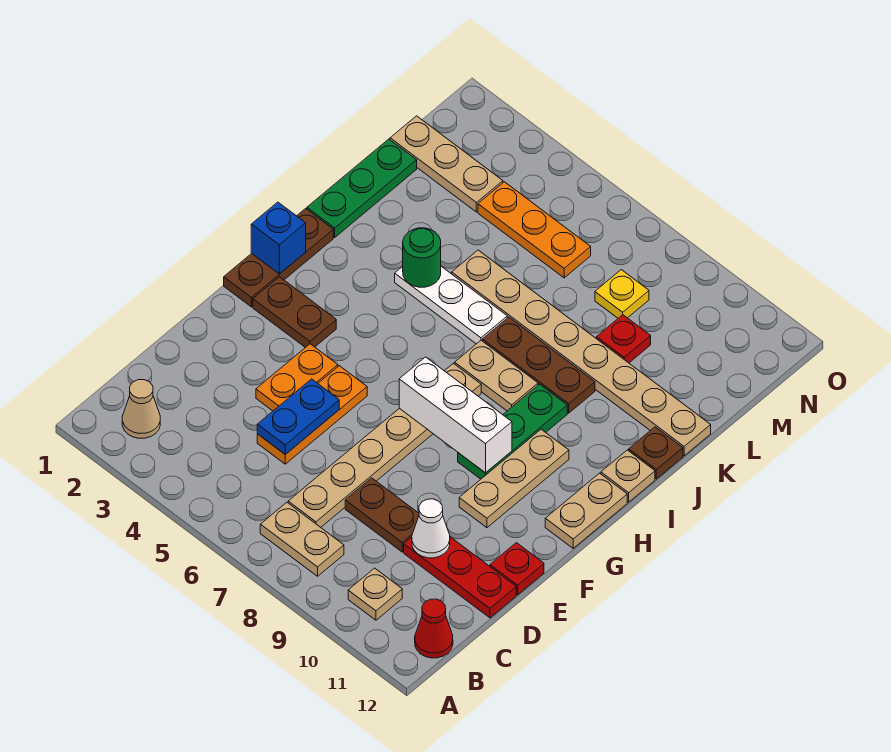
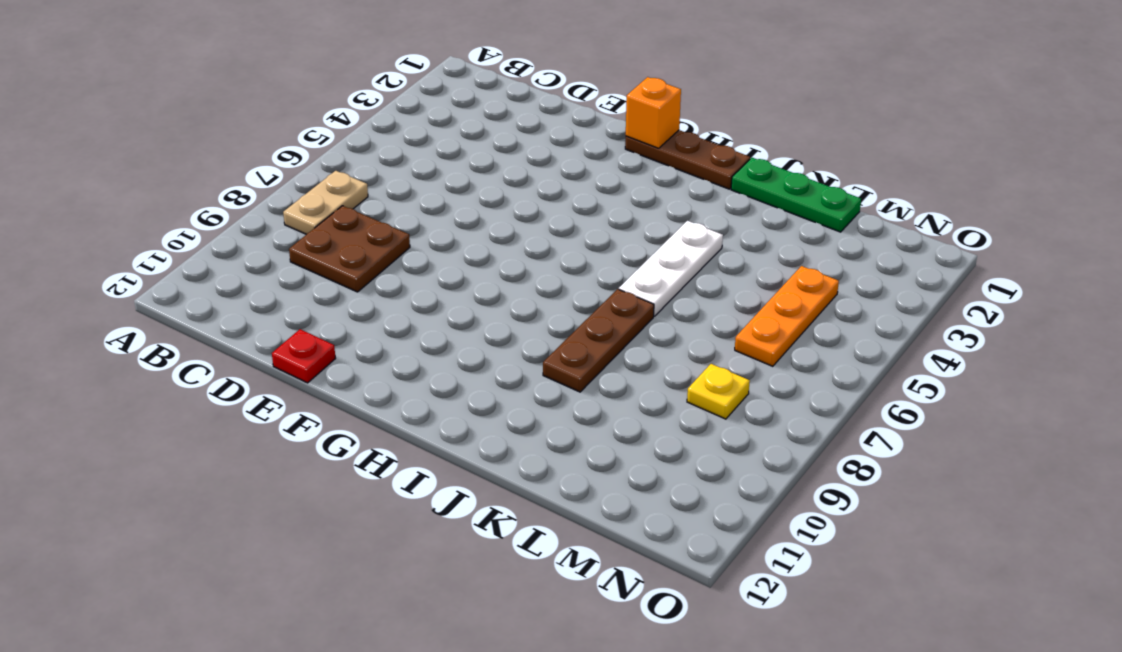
brown plate C8:D9 level 1 -> brown plate D8:D9 level 1
orange brick G1 level 2 -> none
none -> tan cone B2 level 1
none -> tan plate B10 level 1
none -> red cone B12 level 1
none -> tan plate C7:H7 level 1

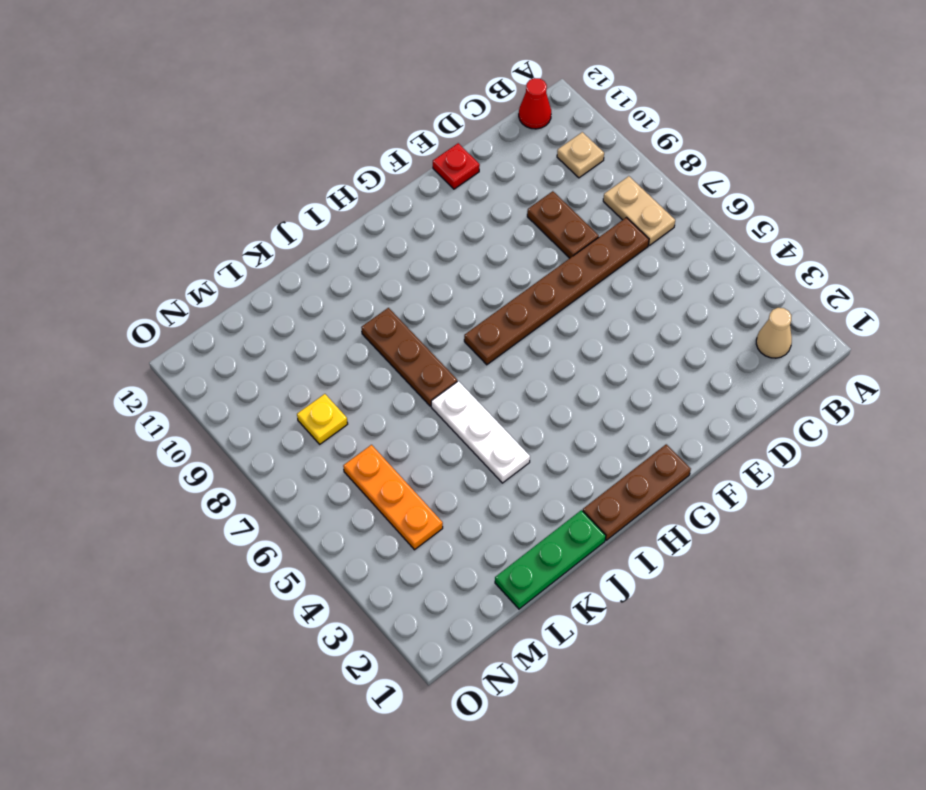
brown plate C7:H7 level 1 -> tan plate C7:H7 level 1
none -> orange plate D5:F5 level 1
none -> red plate D10:D12 level 1
none -> orange plate E4:F4 level 1
none -> tan plate F10:H10 level 1

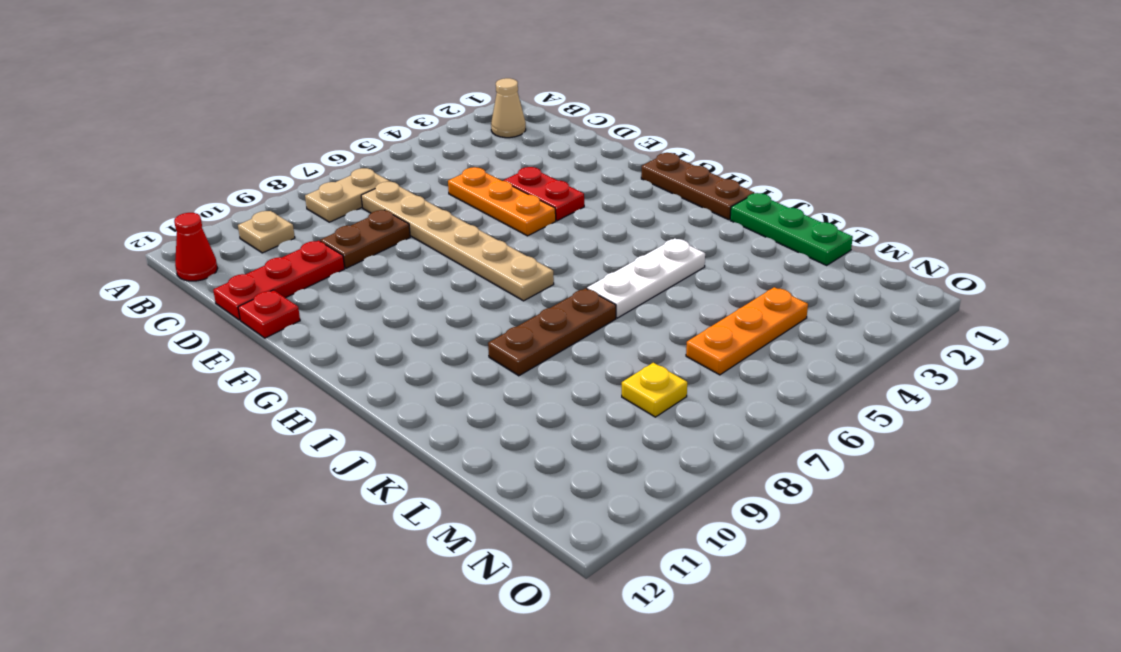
red plate E4:F4 level 1 -> orange plate E4:F4 level 1
none -> tan plate F10:H10 level 1
none -> brown plate G2:G3 level 1
none -> green plate G9:I9 level 1
none -> tan plate G12:H12 level 1

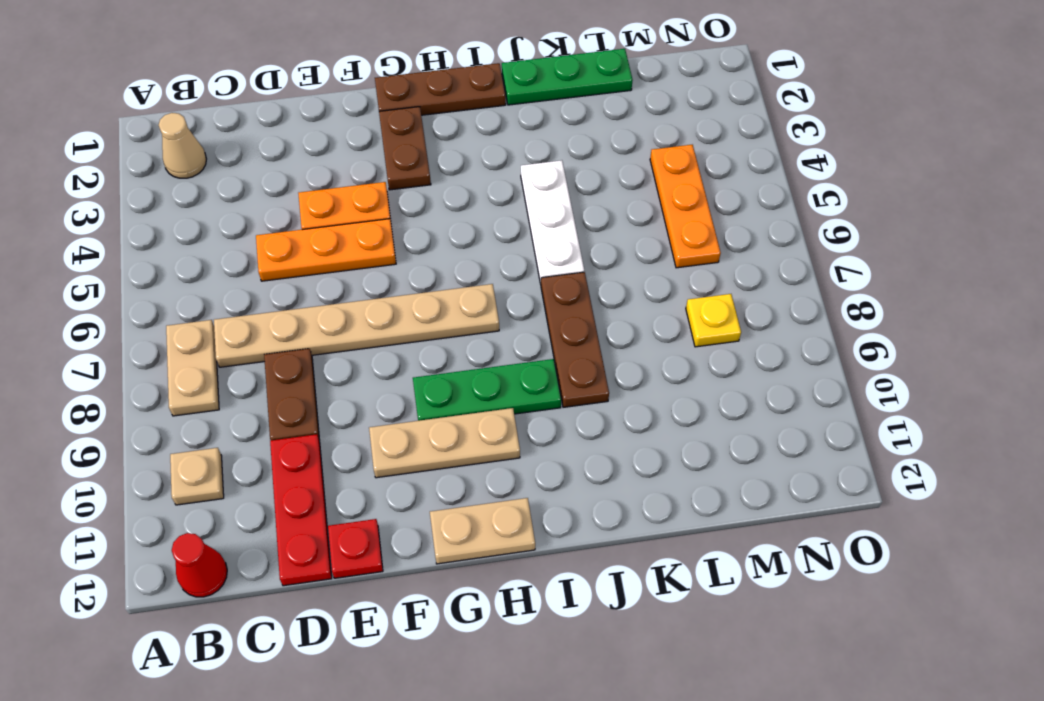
none -> tan plate I7:I8 level 1
none -> tan plate I12 level 1
none -> brown plate J12 level 1
none -> tan plate K5:K12 level 1

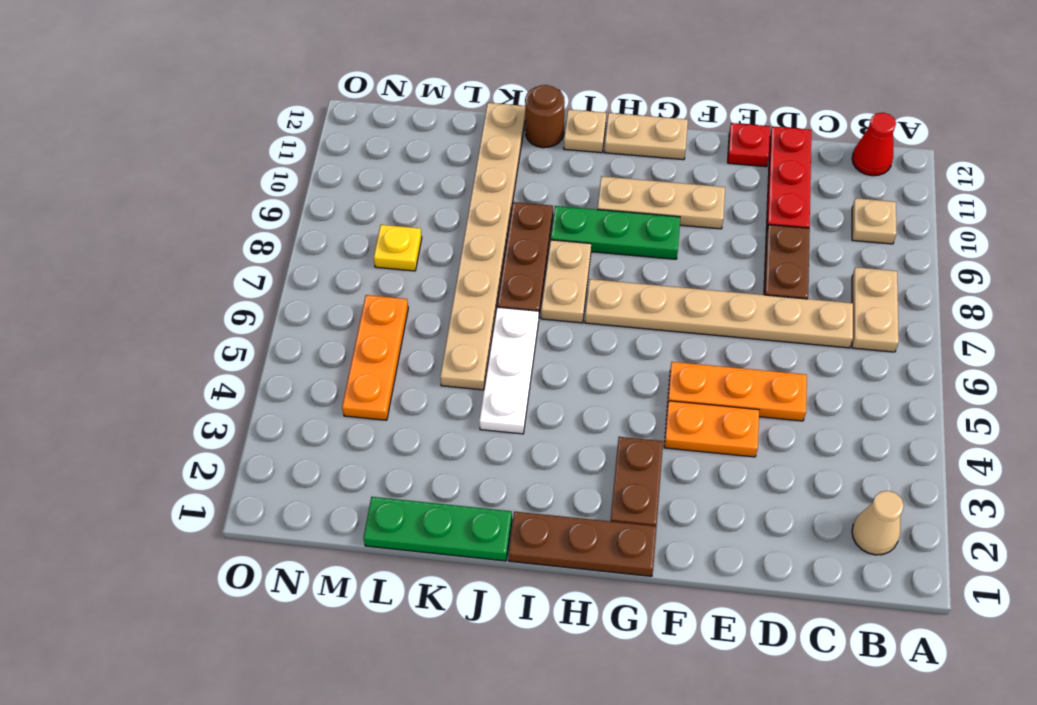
brown round brick J12 level 1 -> brown plate J12 level 1
none -> red plate L9 level 1
none -> tan plate M1:M3 level 1
none -> blue plate D5:E5 level 2
none -> white cone D10 level 2

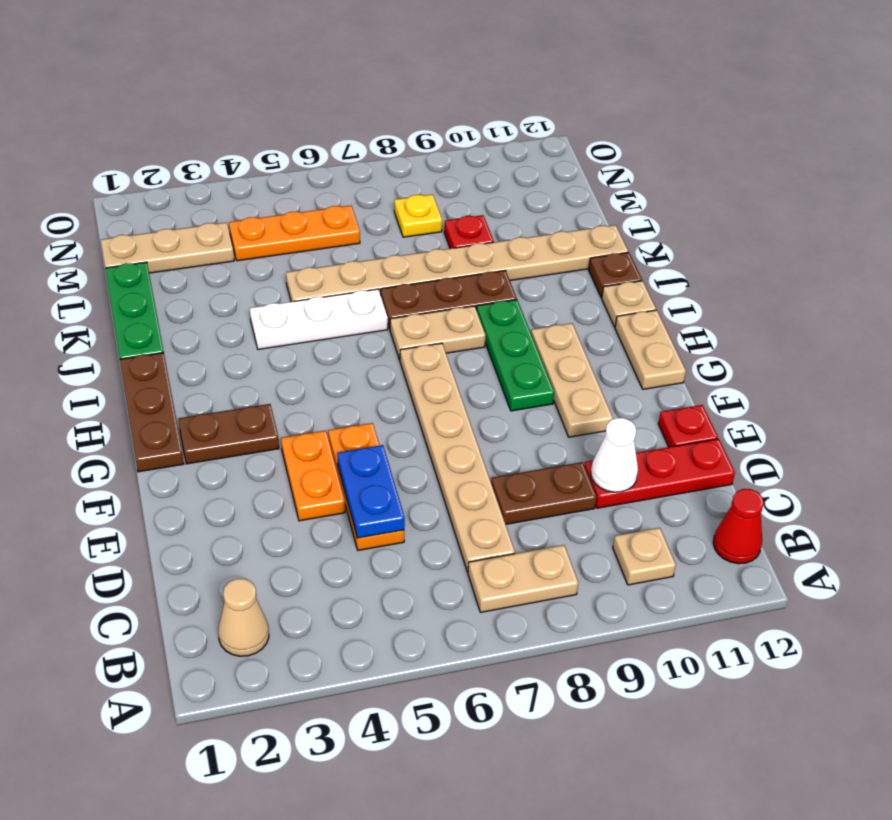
none -> white brick G7:G9 level 2
none -> blue brick H1 level 2
none -> green round brick J4 level 2

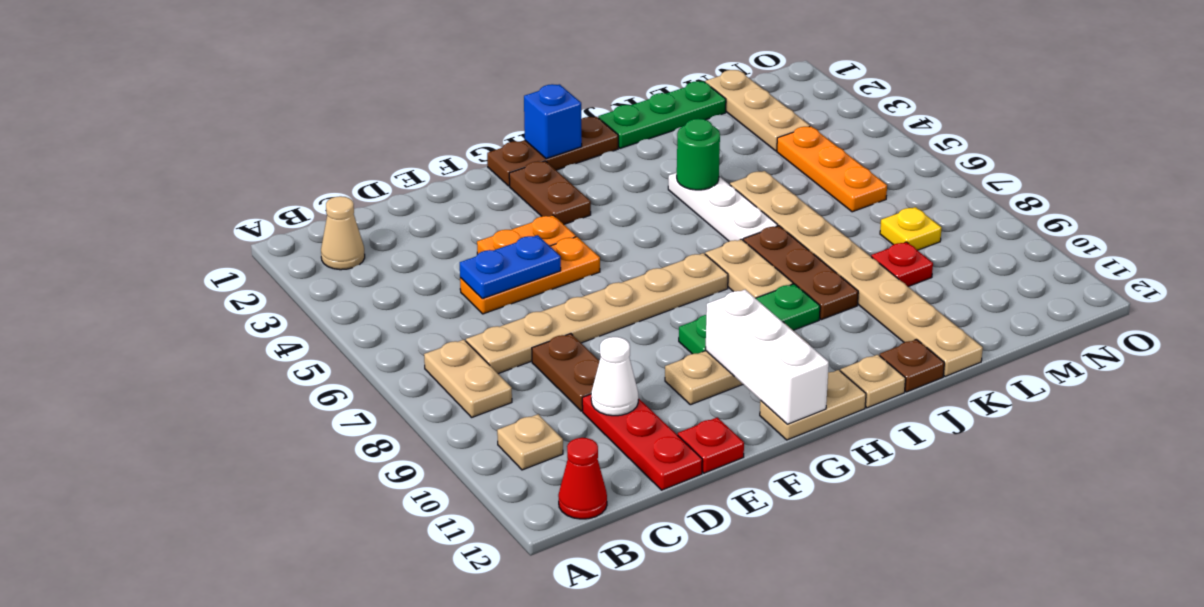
white brick G10:G12 level 2 -> white brick G7:G9 level 2

